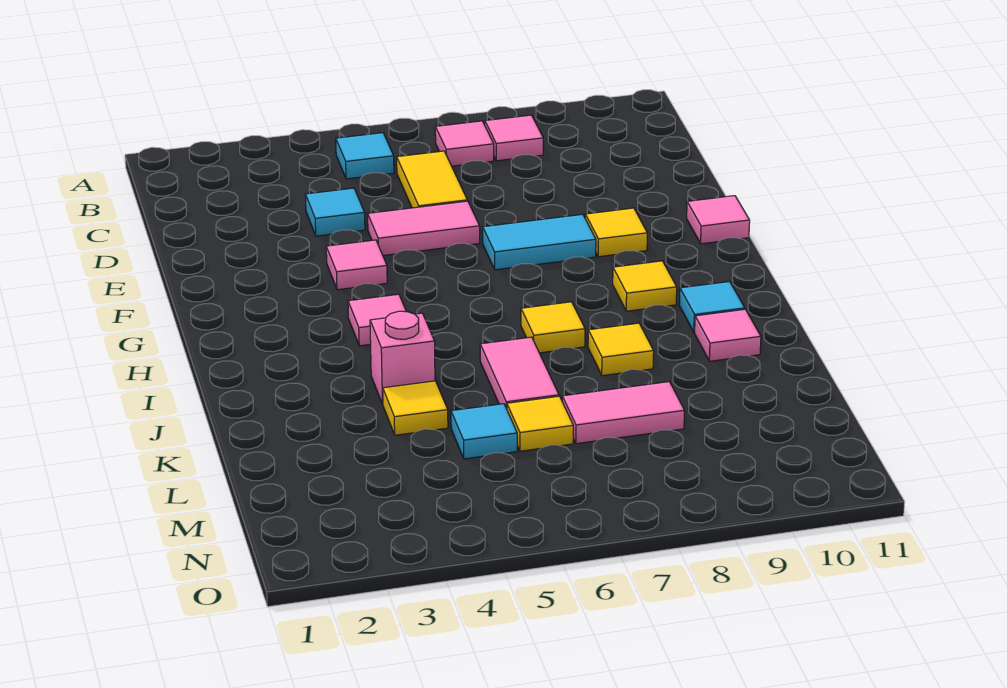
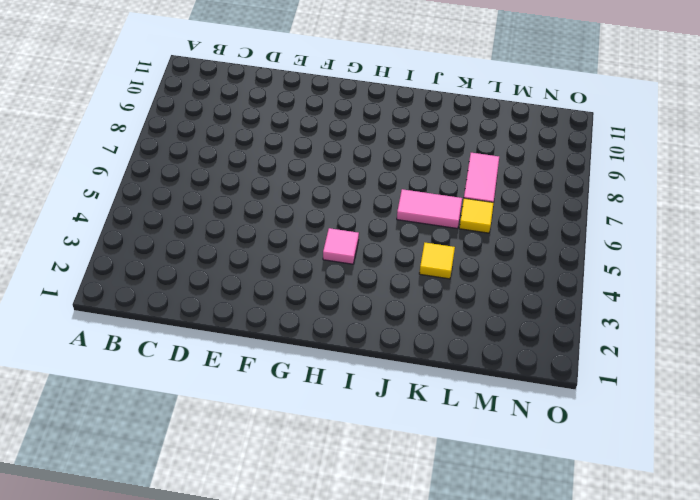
none -> cyan tile B5 level 1
none -> pink tile B7 level 1
none -> pink tile B8 level 1

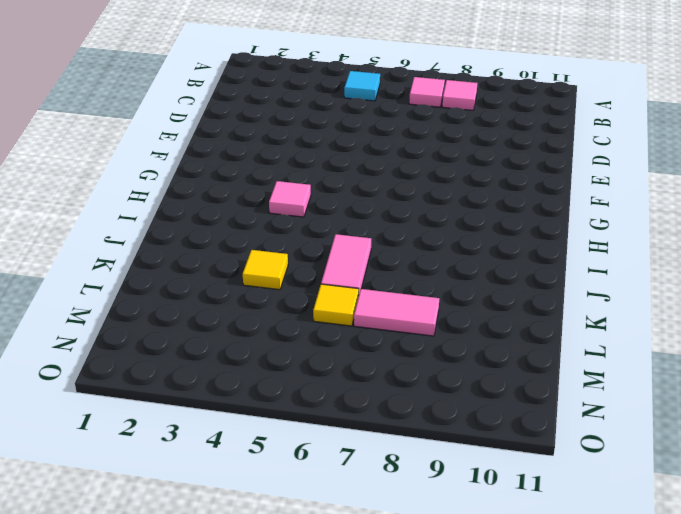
none -> yellow tile C6:D6 level 1
none -> cyan tile D4 level 1
none -> pink tile E5:E6 level 1

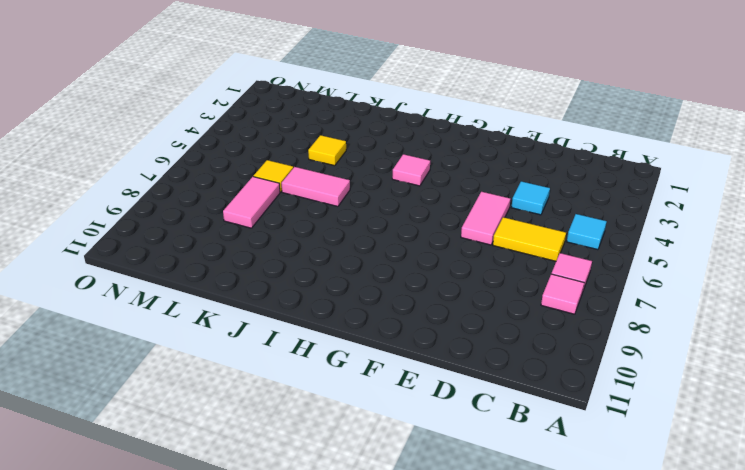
none -> pink tile F4 level 1
none -> cyan tile F7:F8 level 1
none -> yellow tile F9 level 1

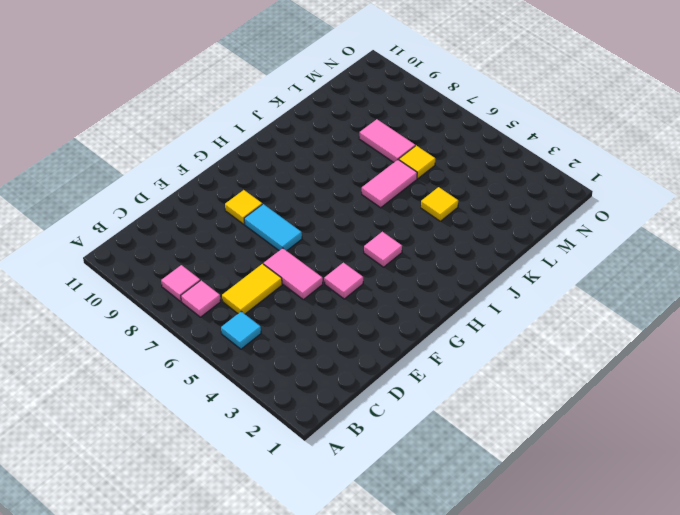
none -> cyan tile D4 level 1
none -> pink tile F11 level 1
none -> yellow tile H9 level 1

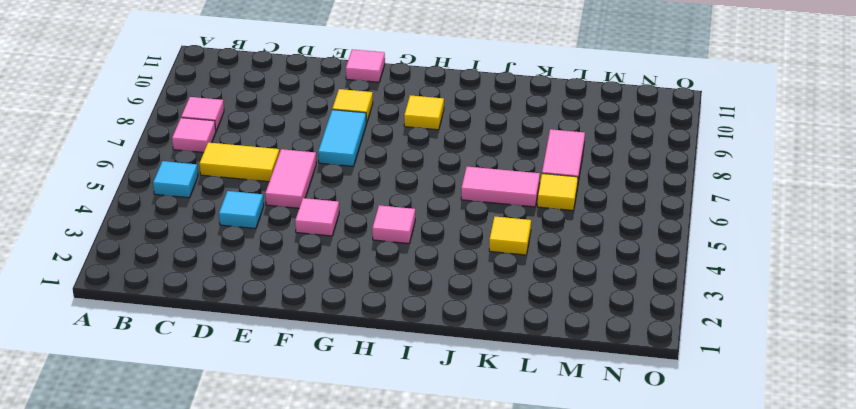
none -> yellow tile I7 level 1
none -> cyan tile I10 level 1
none -> pink brick J4 level 1

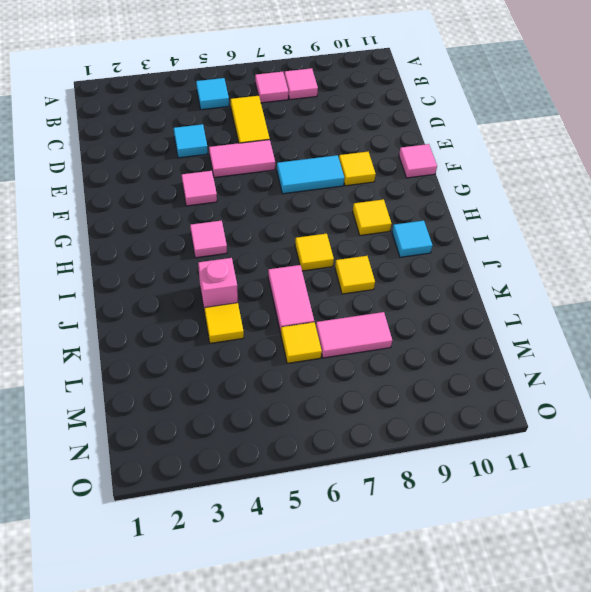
none -> pink tile J10 level 1
none -> cyan tile L5 level 1

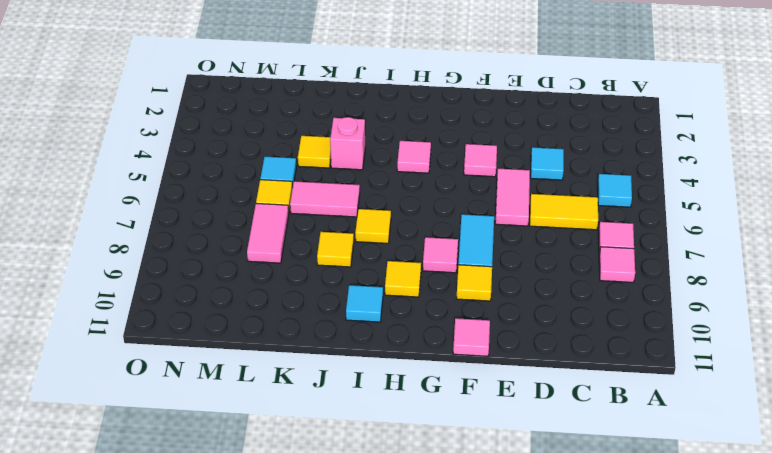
pink tile G8 level 1 -> pink tile J10 level 1

